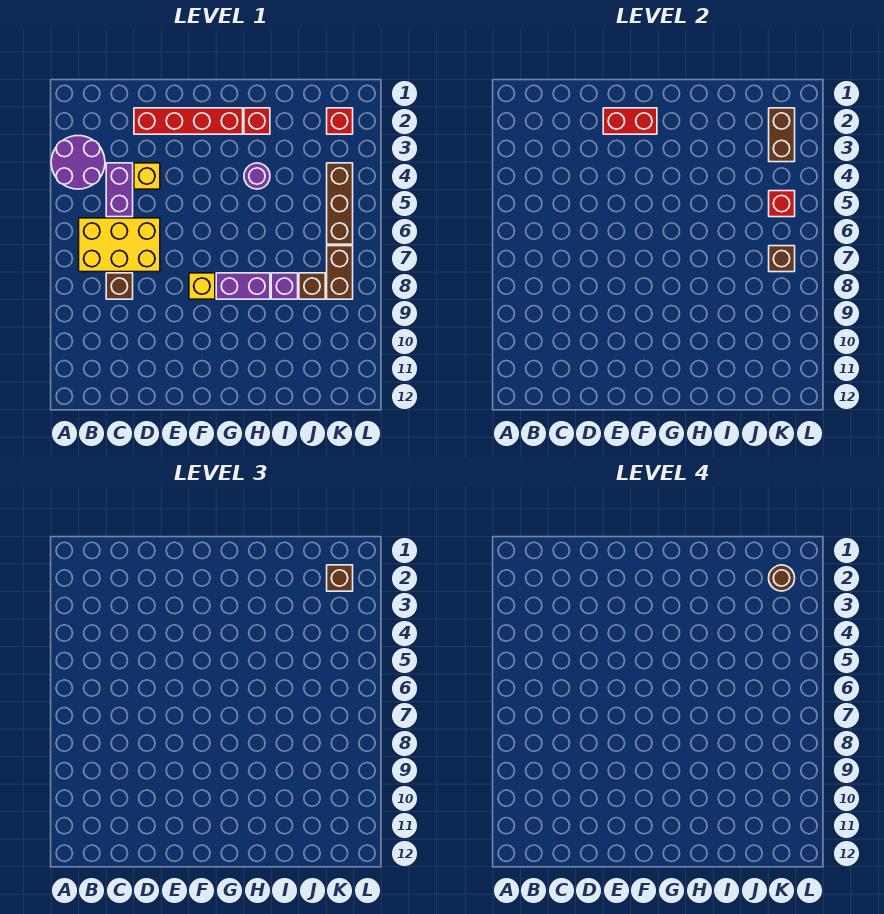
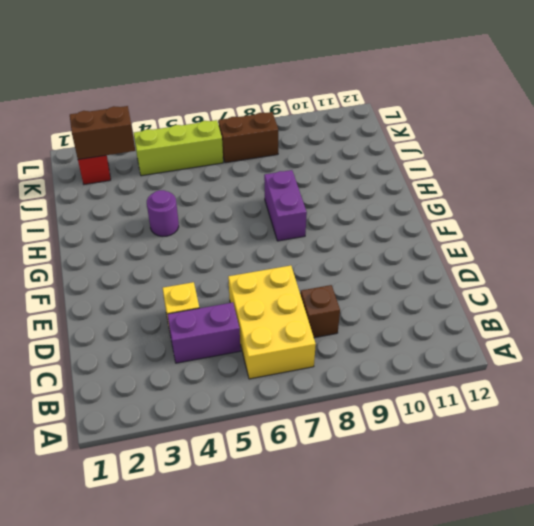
lime brick K4:K6 level 1 -> brown brick K4:K6 level 1
none -> purple round brick A3:B4 level 1
none -> red brick D2:G2 level 1
none -> yellow brick F8 level 1

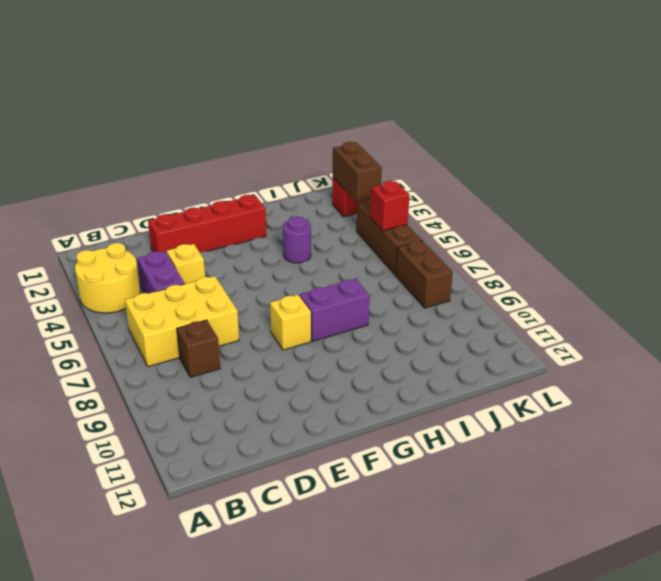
yellow round brick A3:B4 level 1 -> purple round brick A3:B4 level 1
none -> red brick H2 level 1
none -> purple brick I8 level 1
none -> brown brick J8 level 1

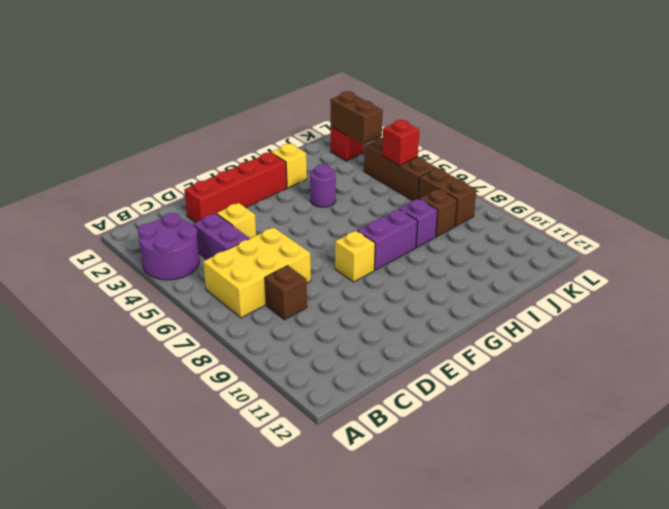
yellow brick H2 level 1 -> red brick H2 level 1
none -> red brick E2:F2 level 2
none -> brown brick K7 level 2
none -> brown brick K2 level 3

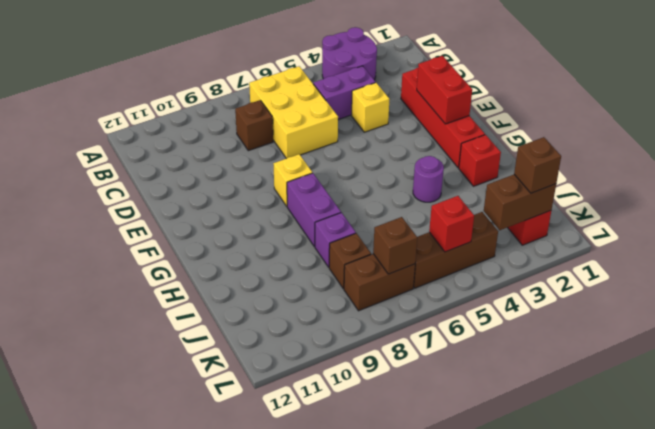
none -> brown round brick K2 level 4

